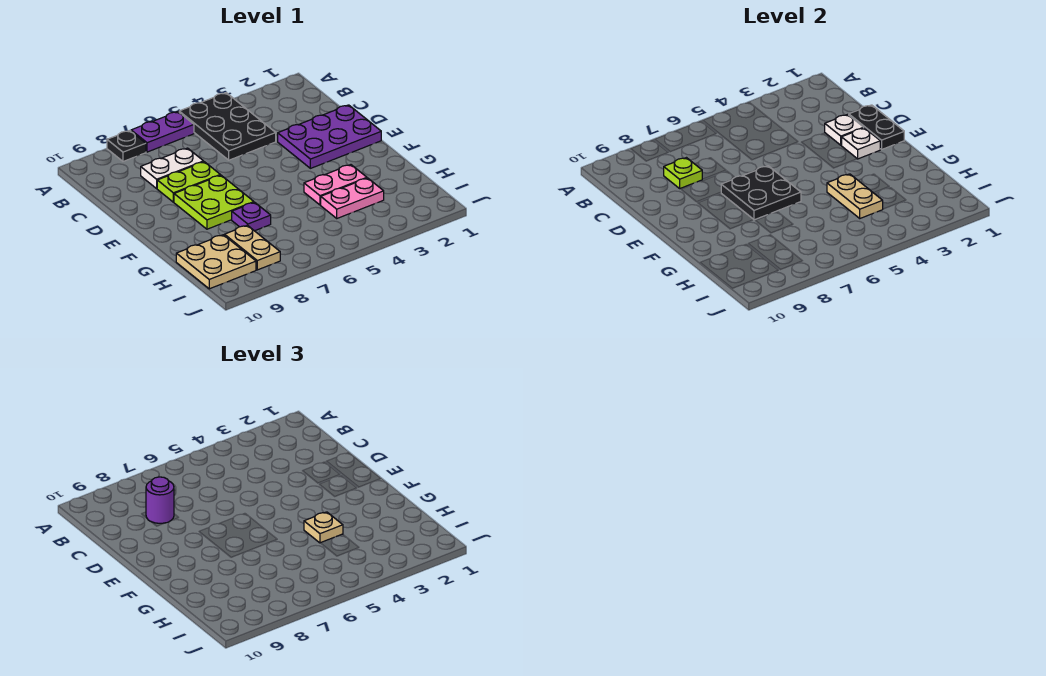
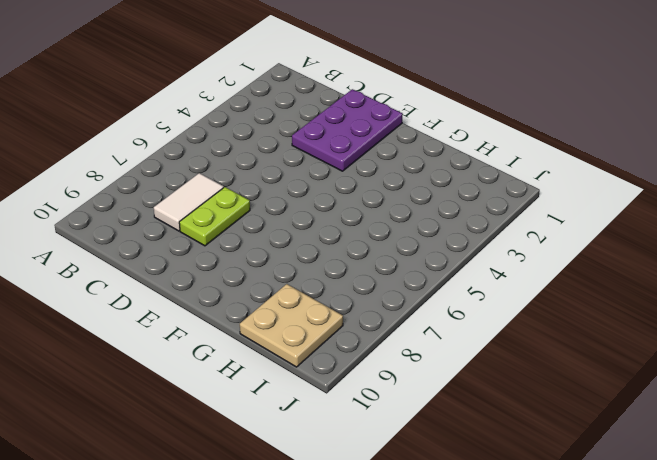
white tile C7:C8 level 1 -> white plate C7:C8 level 1
none -> black plate A4:C5 level 1
none -> purple plate A6:A7 level 1
none -> black plate A8 level 1

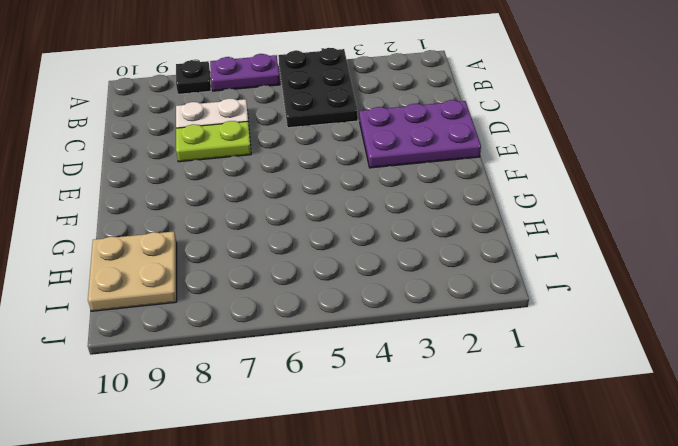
none -> lime plate E7:F8 level 1
none -> pink plate G3:G4 level 1
none -> purple plate G7 level 1

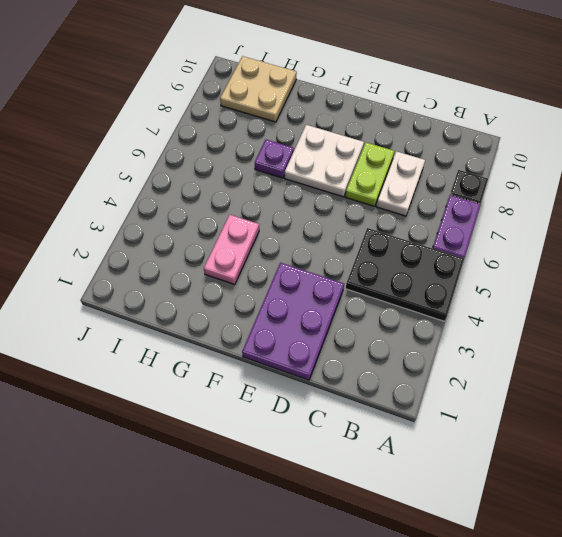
white plate E7:F8 level 1 -> lime plate E7:F8 level 1
none -> pink plate H3:H4 level 1
none -> tan plate H8:I8 level 1
none -> lime plate C8 level 2

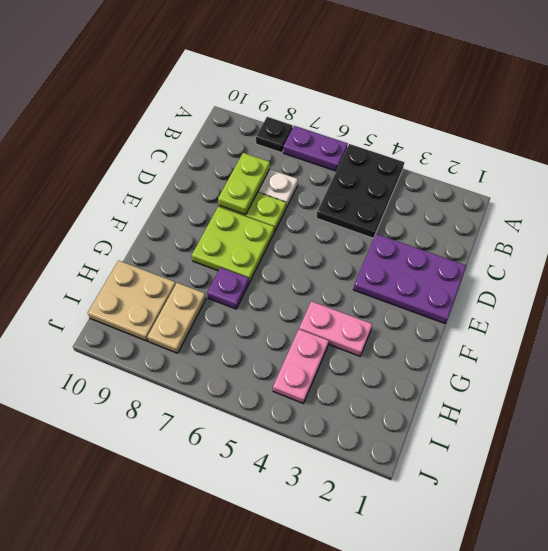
lime plate C8:D8 level 2 -> lime plate C8 level 2
pink plate H4:I4 level 1 -> pink plate H3:H4 level 1
none -> black plate D1:E1 level 2
none -> white plate D2 level 2
none -> white plate E2 level 2

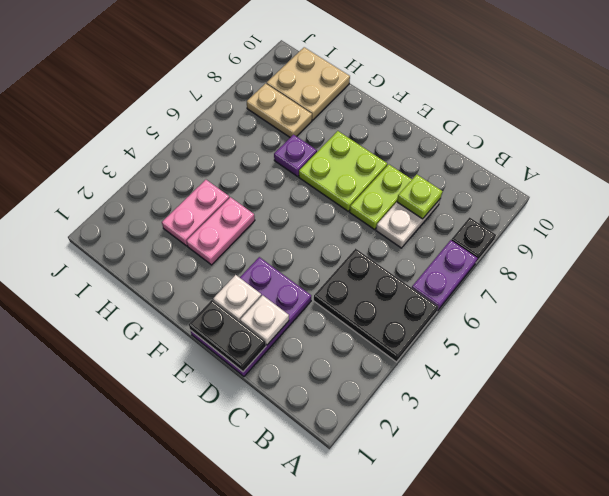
none -> black plate E6:F7 level 2
none -> tan plate G4:H4 level 2
none -> purple round brick C8 level 3

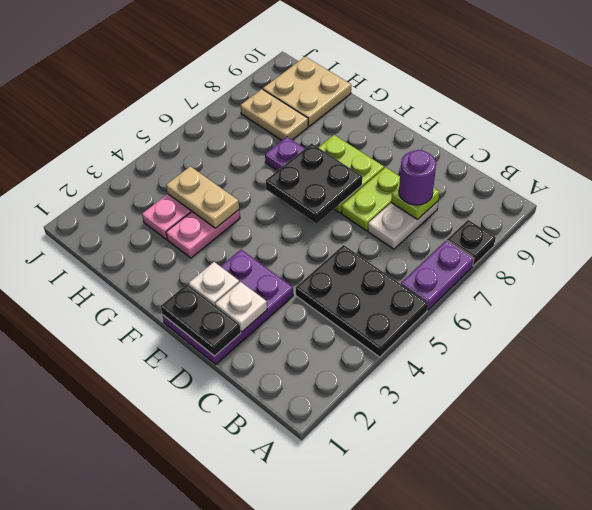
none -> tan plate G4 level 3

